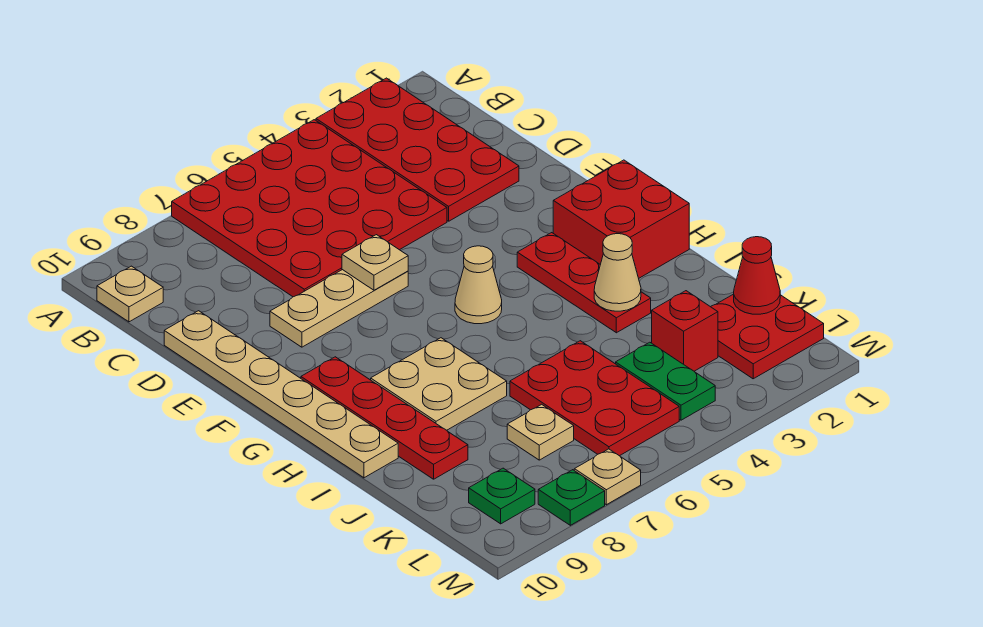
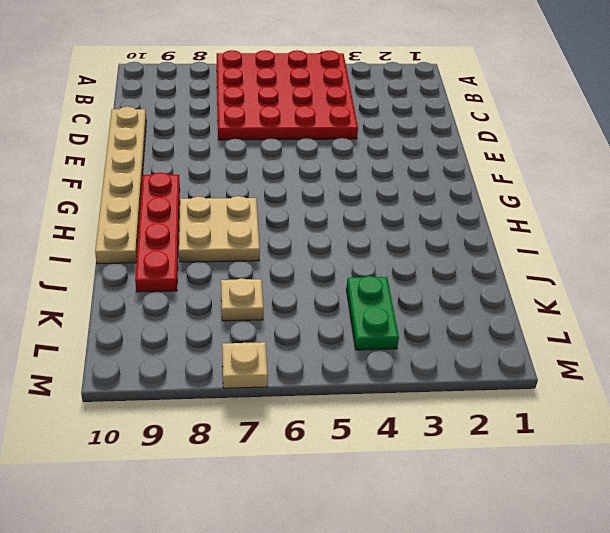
none -> red plate A2:D3 level 1
none -> tan plate B10 level 1
none -> tan plate E6:E8 level 1

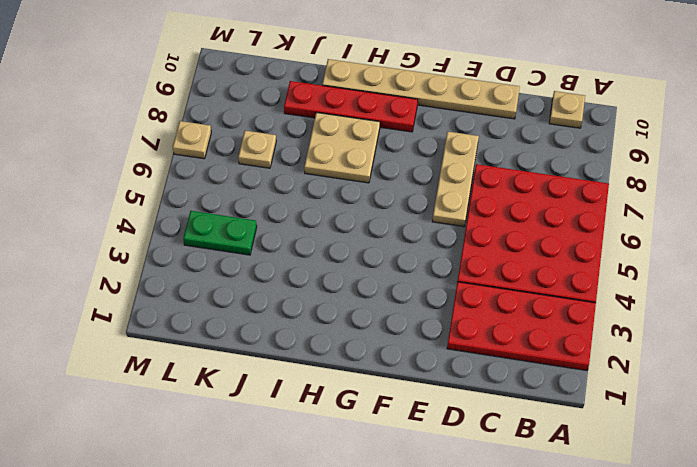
none -> red brick G1:H2 level 1
none -> red plate G3:I3 level 1
none -> tan cone G5 level 1

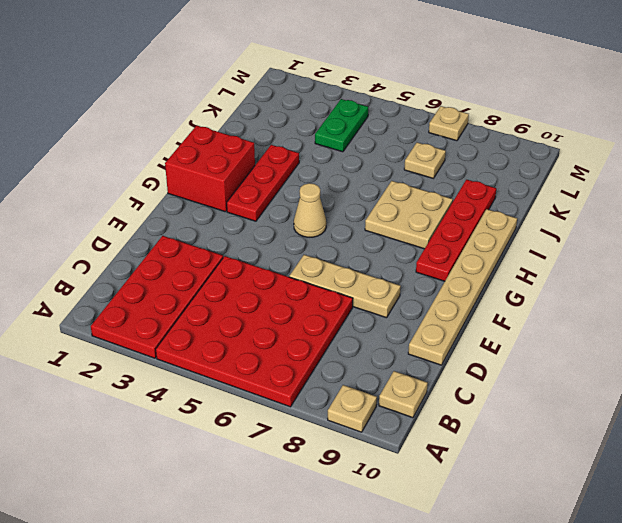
tan plate A9 level 1 -> tan plate E6 level 2
none -> red plate J5:L6 level 1
none -> red plate K1:L2 level 1
none -> red brick K3 level 1

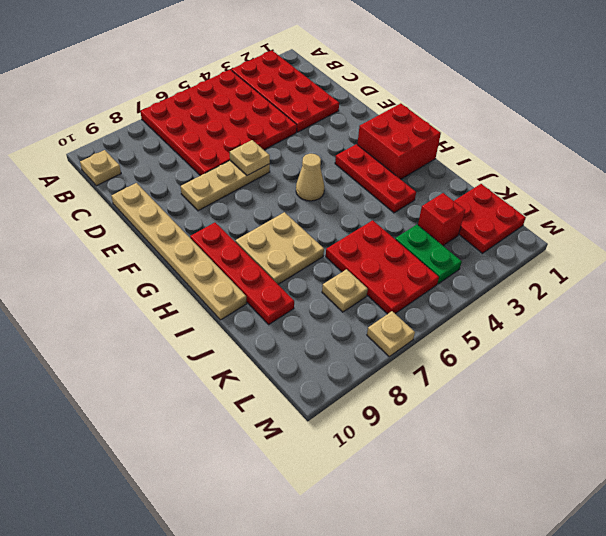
none -> green plate L9 level 1
none -> green plate M8 level 1
none -> tan cone I3 level 2

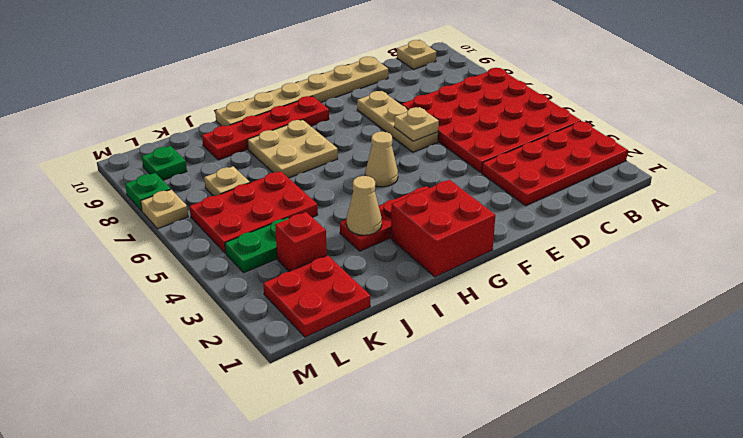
none -> red cone K1 level 2

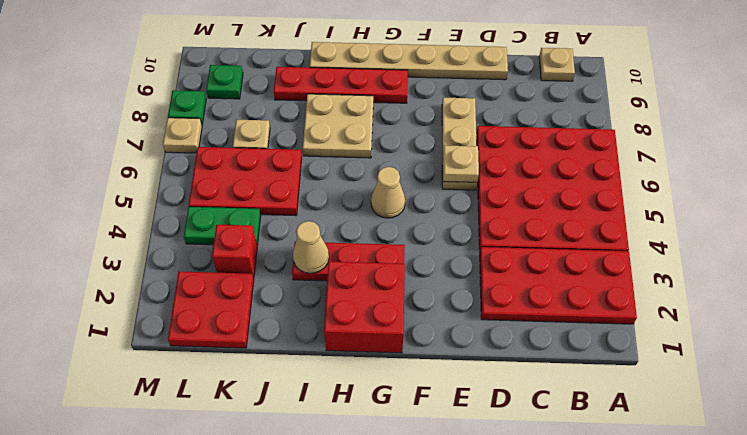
none -> red cone K1 level 2

